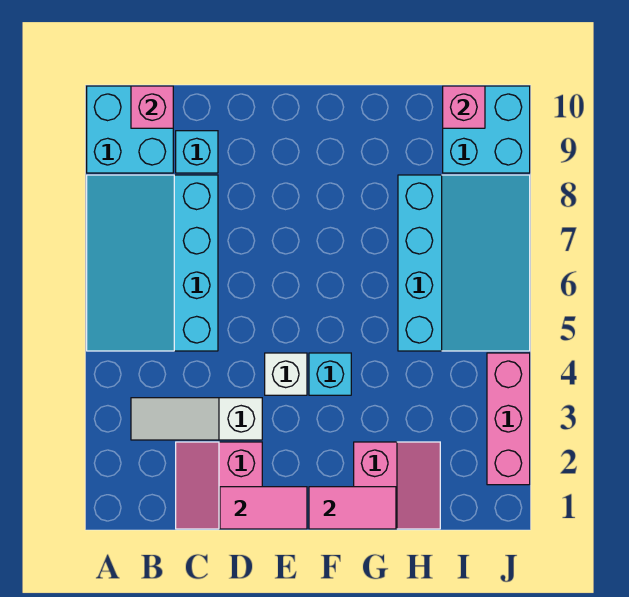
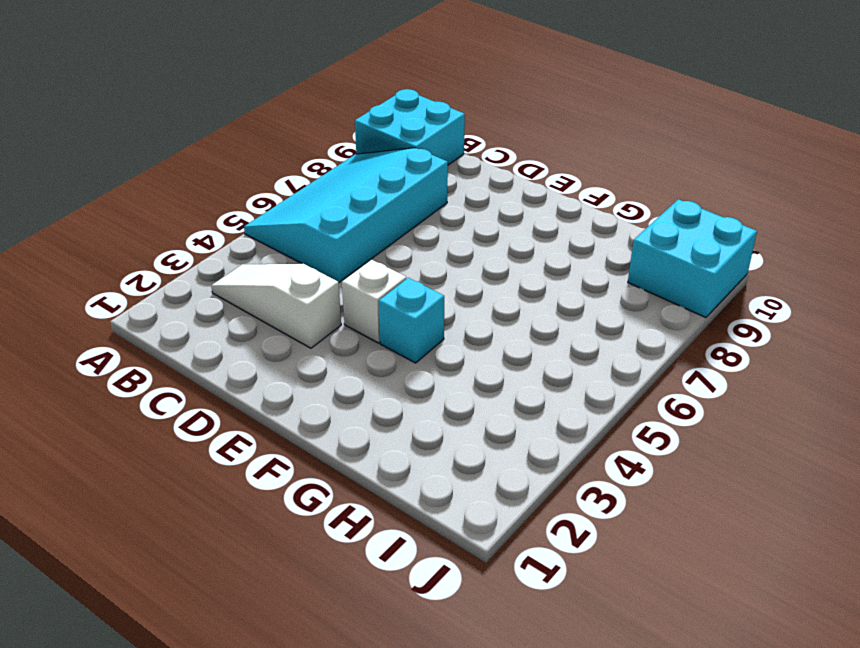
none -> pink slope C1:D2 level 1 top D
none -> cyan brick C9 level 1
none -> pink slope G1:H2 level 1 top G

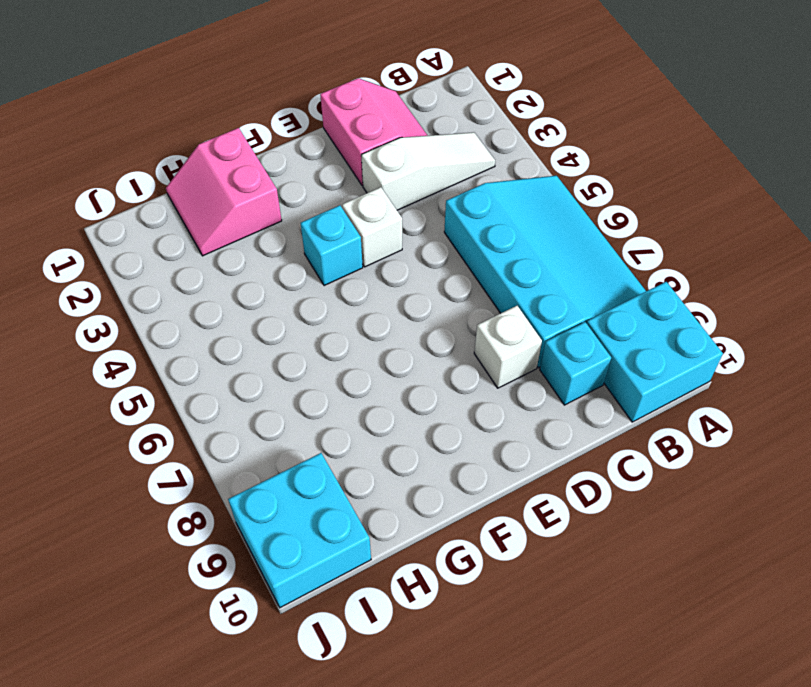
white brick D8 level 1 -> none
none -> cyan slope H5:J8 level 1 top H
none -> pink brick J2:J4 level 1
none -> pink brick B10 level 2

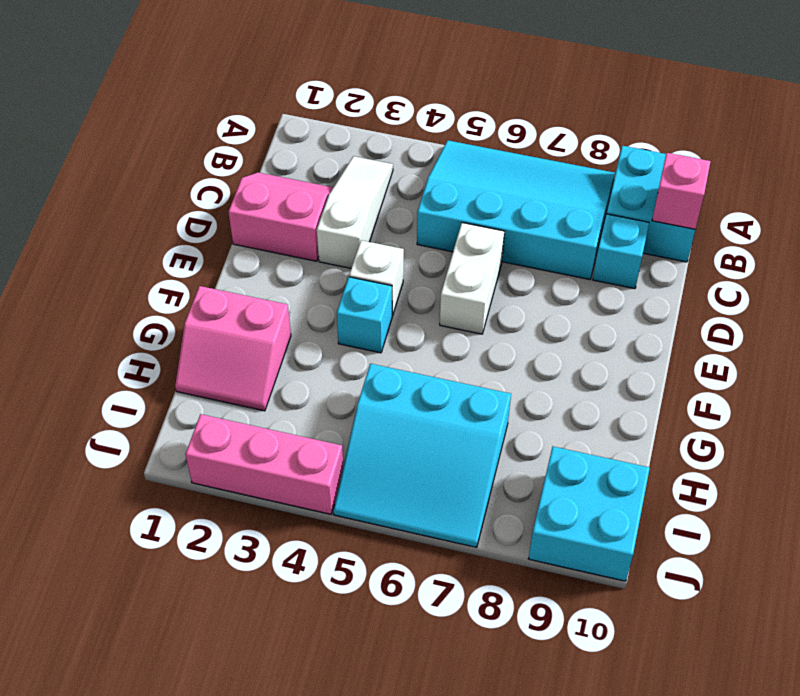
white brick D6:E6 level 1 -> none
cyan slope H5:J7 level 1 top H -> cyan slope H5:J8 level 1 top H
none -> pink tile D1:E1 level 2
none -> pink tile F1:G1 level 2
none -> pink brick I10 level 2

